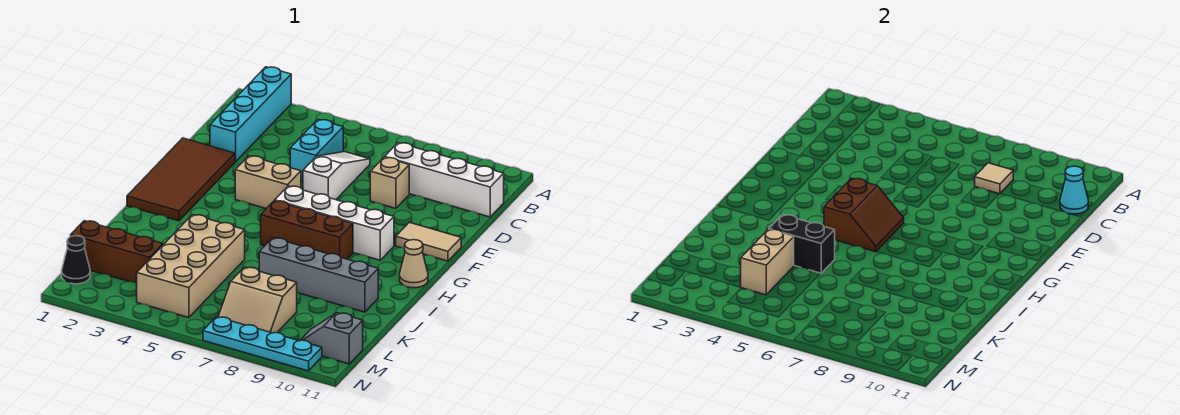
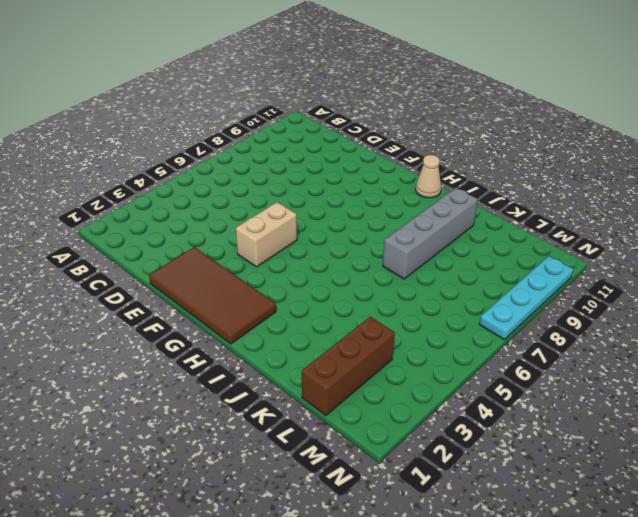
none -> cyan brick A2:D2 level 1
none -> cyan brick C5:D5 level 1
none -> white slope C6:E6 level 1 top E

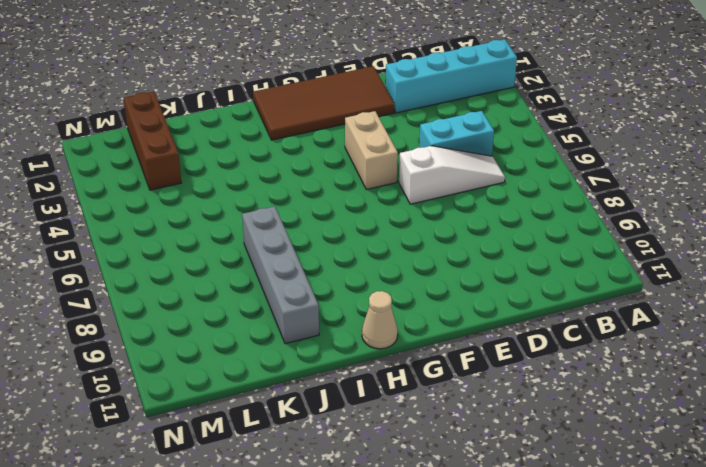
none -> white brick C8:C11 level 1
none -> tan brick D8 level 1
none -> tan tile F10:F11 level 1

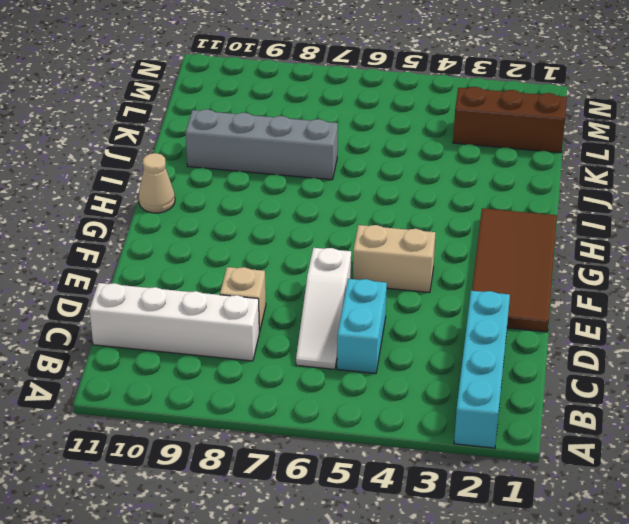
none -> tan tile F10:F11 level 1
none -> white brick G6:G9 level 1
none -> brown brick H6:H8 level 1

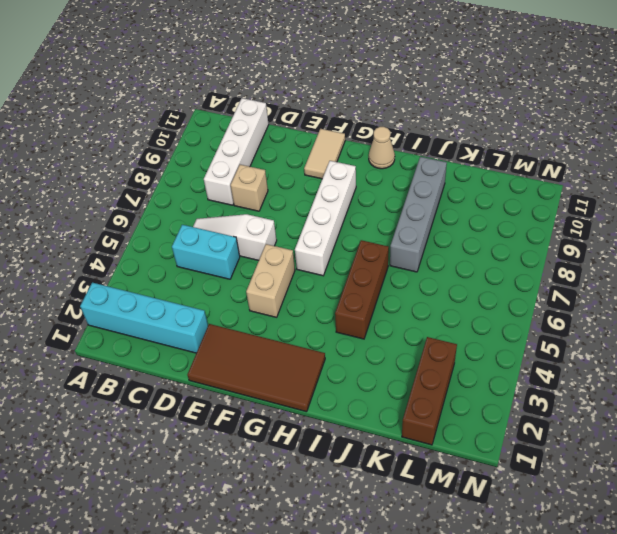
brown brick I4:I6 level 1 -> brown brick H6:H8 level 1
none -> tan brick J4:M5 level 1
none -> tan slope L7:M8 level 1 top L
none -> black cone M1 level 1

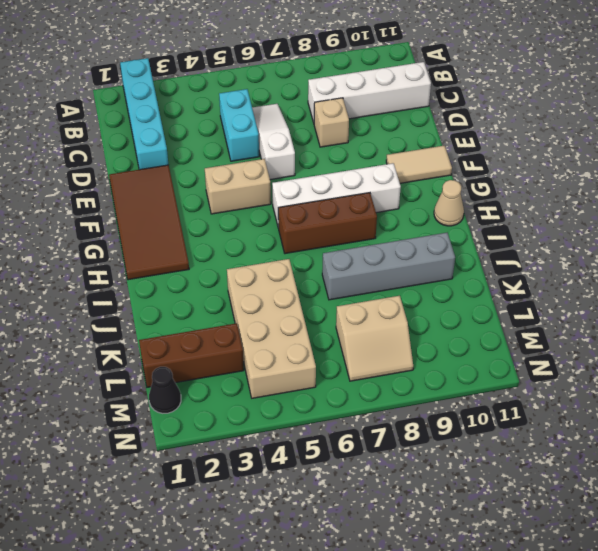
none -> grey slope M10:M11 level 1 top 11
none -> cyan plate N7:N10 level 1
none -> tan tile C8 level 2

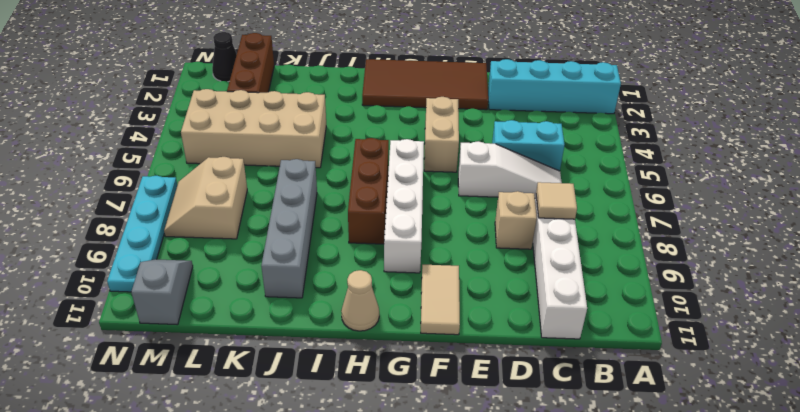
none -> cyan cone C11 level 2
none -> brown slope G5:H6 level 2 top 5
none -> black brick J4:J5 level 2

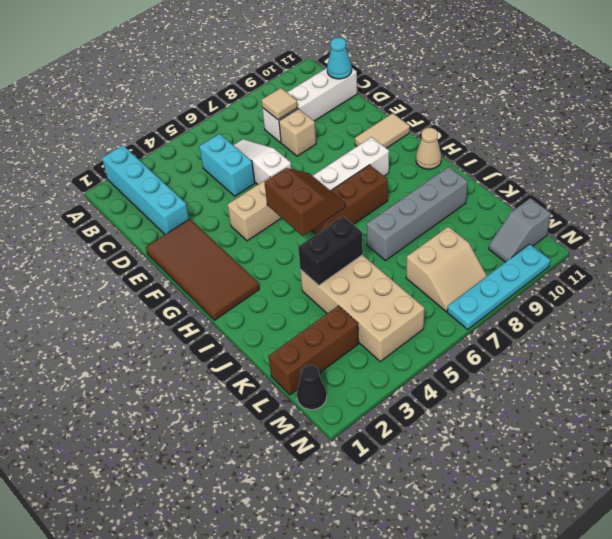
none -> tan brick K4:L4 level 2

